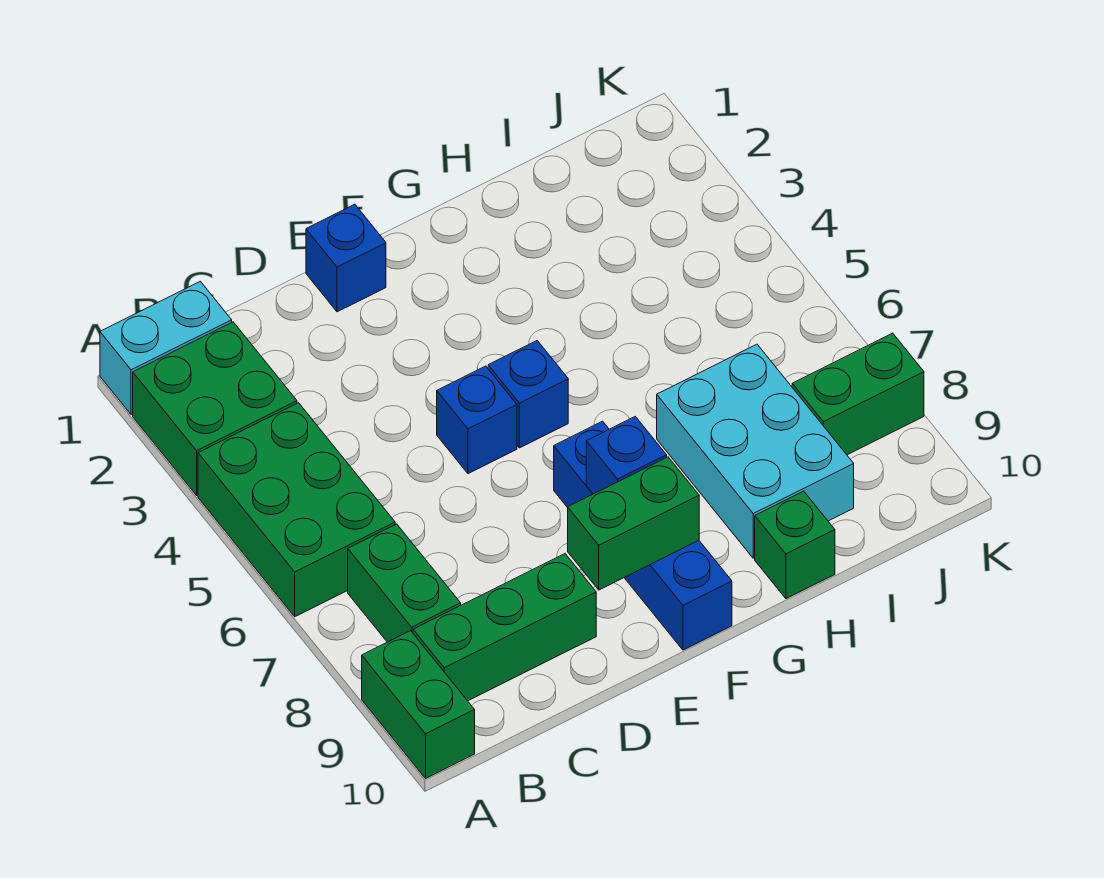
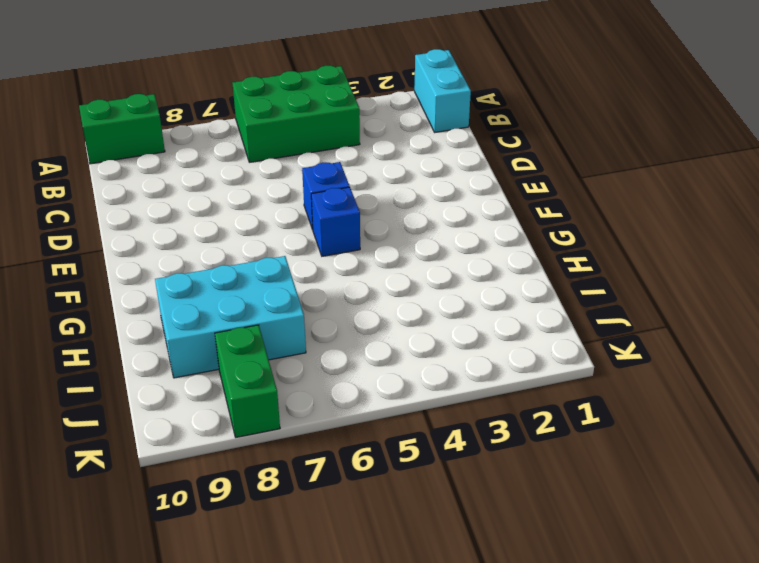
none -> green brick A2:B3 level 1
none -> green brick B7:B8 level 1
none -> green brick B9:D9 level 1

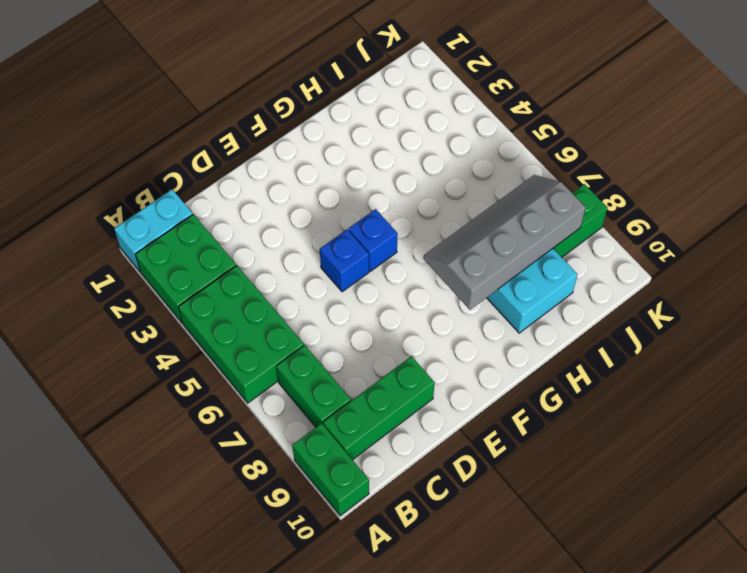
grey slope G7:J8 level 2 top 8 -> none
none -> blue brick E1 level 1
none -> blue brick F7:F10 level 1
none -> green brick H10 level 1

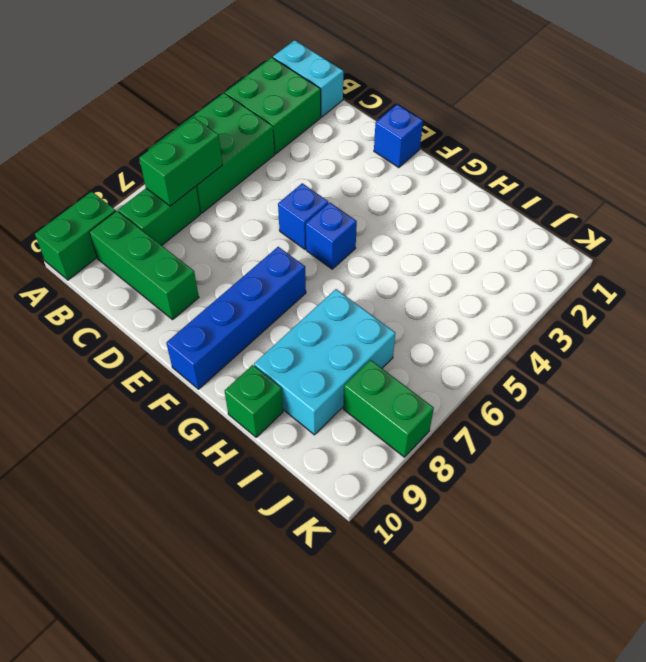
green brick B6:B7 level 2 -> green brick E9:F9 level 2
none -> blue brick F8 level 2

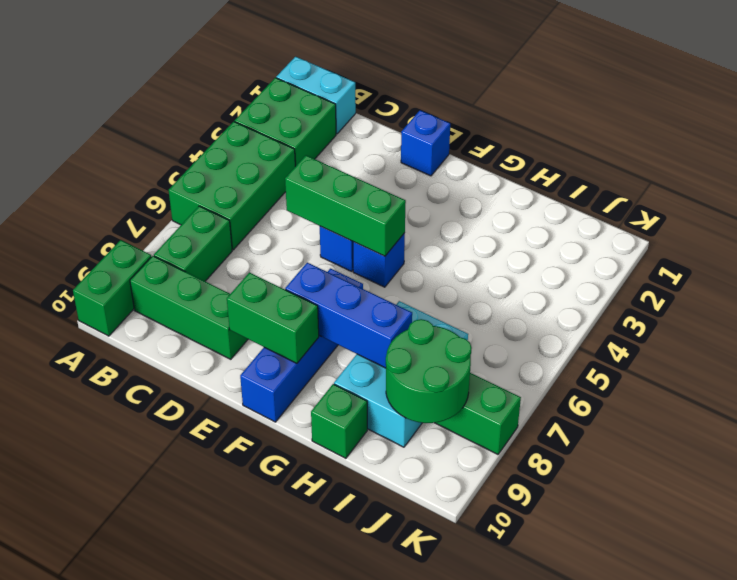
green brick D5:F5 level 2 -> none
blue brick F8:H8 level 2 -> blue brick F8 level 2
green round brick I8:J9 level 2 -> none

